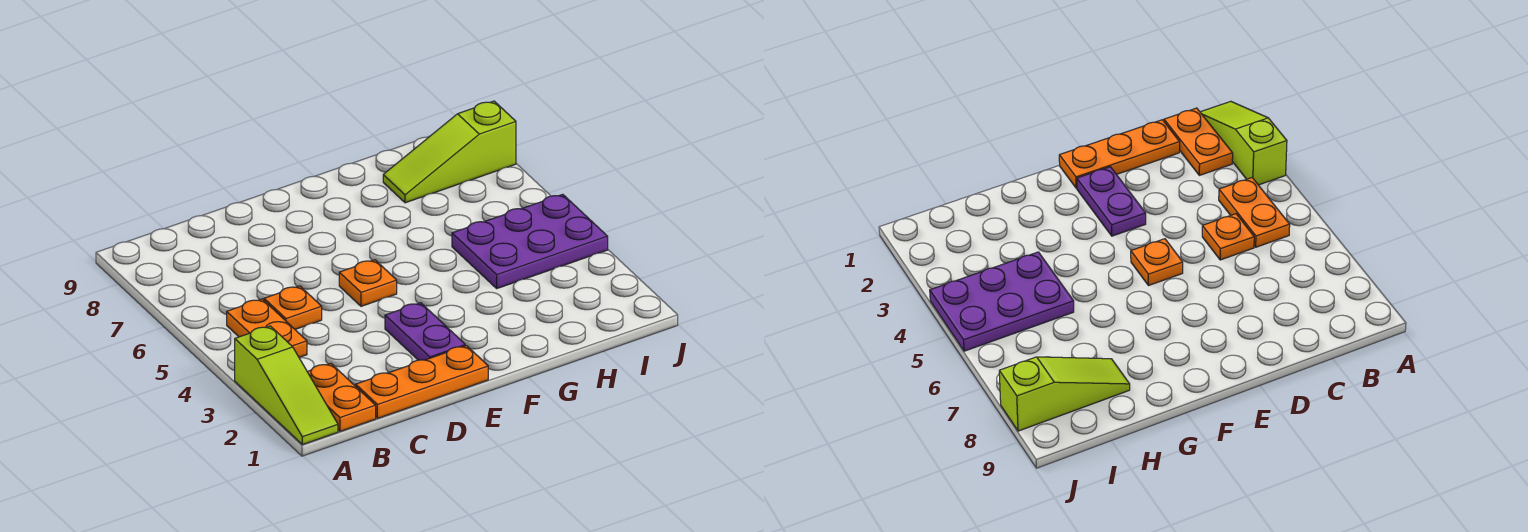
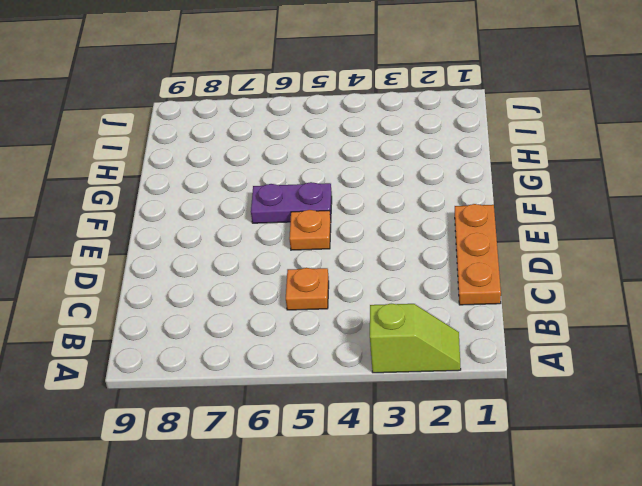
lime slope A2:A3 level 1 top 3 -> lime slope A1:A3 level 1 top 3
purple plate F5:F6 level 1 -> purple plate E2:E3 level 1
none -> orange plate B1:B2 level 1
none -> orange plate B4:B5 level 1

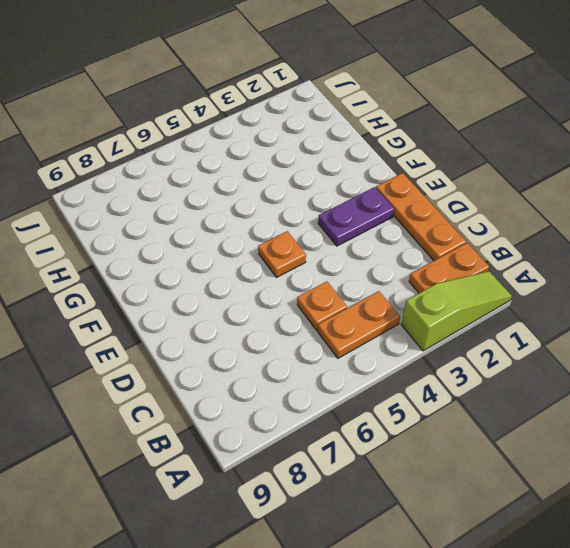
none -> purple plate H4:J5 level 1
none -> lime slope H8:J8 level 1 top J

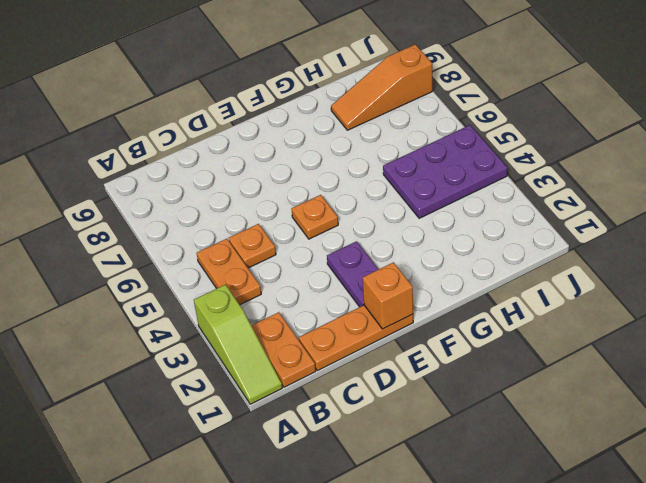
orange brick E1 level 2 -> none
orange slope H8:J8 level 1 top J -> lime slope H8:J8 level 1 top J

